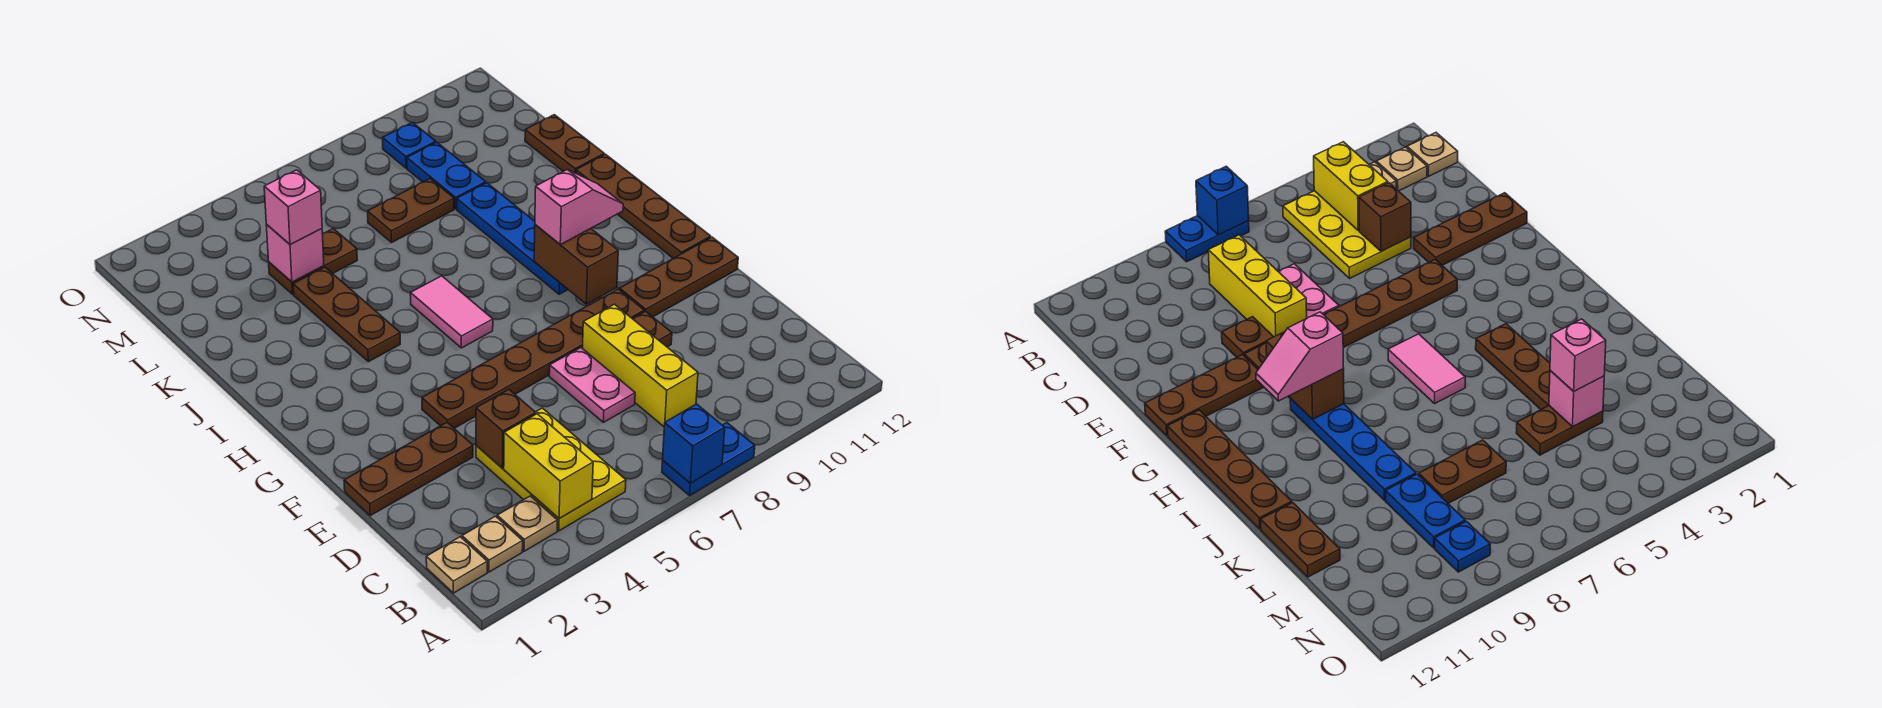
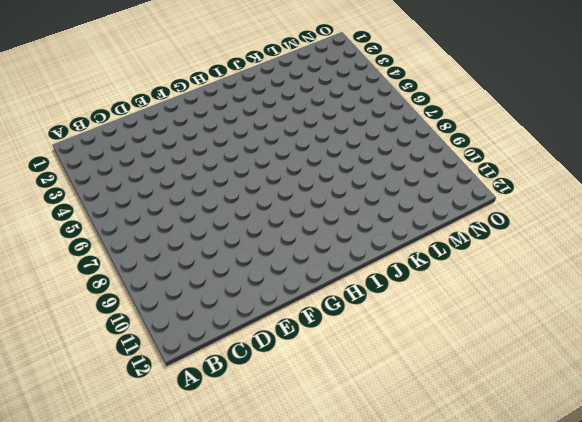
none -> blue plate A7:A8 level 1
none -> tan plate B1 level 1
none -> tan plate B2 level 1

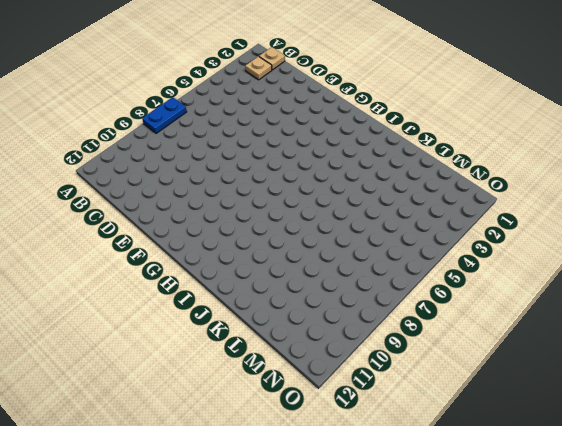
none -> tan plate B3 level 1
none -> yellow plate B4:D5 level 1
none -> yellow brick C8:E8 level 1

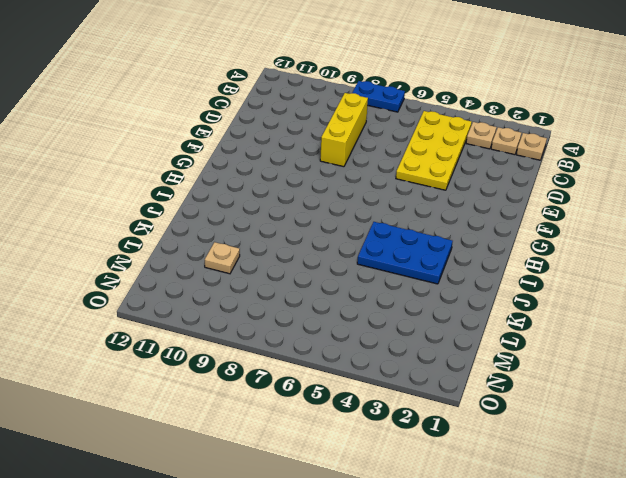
yellow plate B4:E5 level 1 -> yellow plate B4:D5 level 1
blue plate I3:J5 level 1 -> brown plate I4:K4 level 1
tan plate L10 level 1 -> none
none -> pink plate D7:E7 level 1
none -> brown plate E1:E3 level 1
none -> brown plate E9 level 1

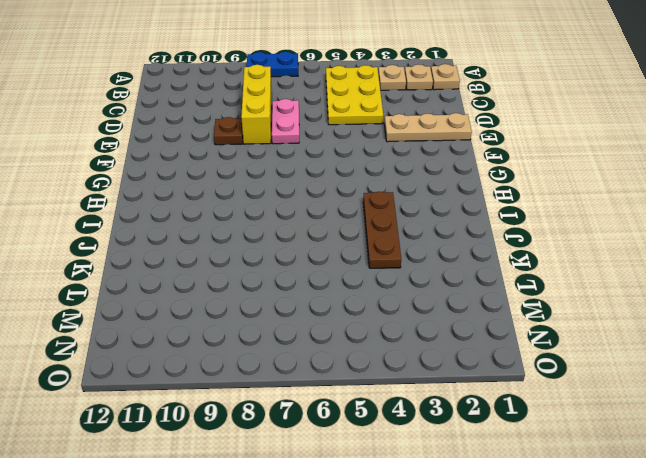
tan plate E1:E3 level 1 -> brown plate E1:E3 level 1
none -> brown plate F4:F9 level 1
none -> brown plate F10:F12 level 1
none -> brown plate G12:J12 level 1

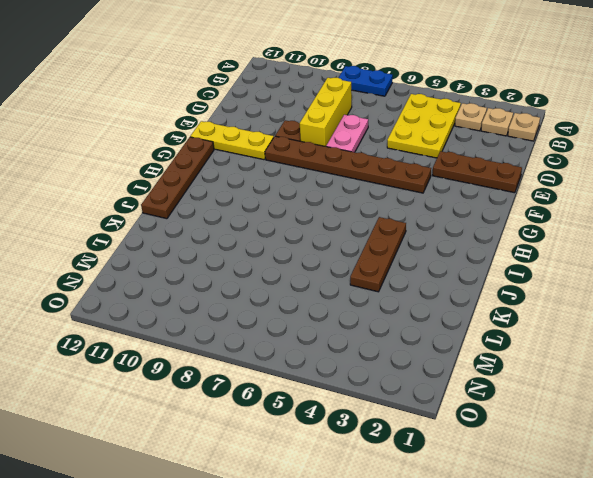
yellow plate F10:F12 level 1 -> brown plate F10:F12 level 1
none -> pink tile H6:I6 level 1
none -> blue plate H9:K9 level 1
none -> brown plate K12:L12 level 1

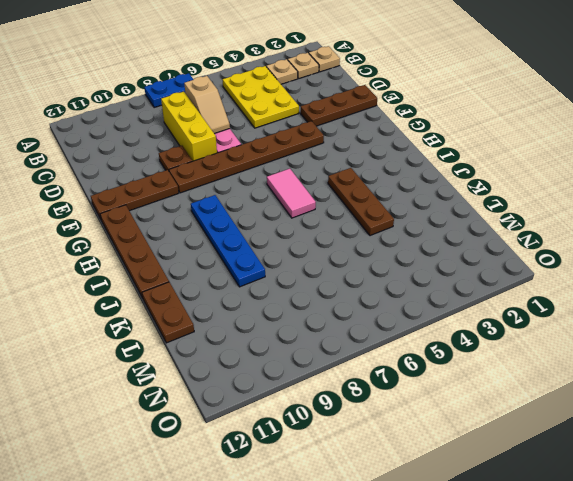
tan slope C7:D7 level 2 top C -> none
none -> brown plate L4:L5 level 1
none -> brown plate L7:L8 level 1
none -> blue plate L9:M9 level 1

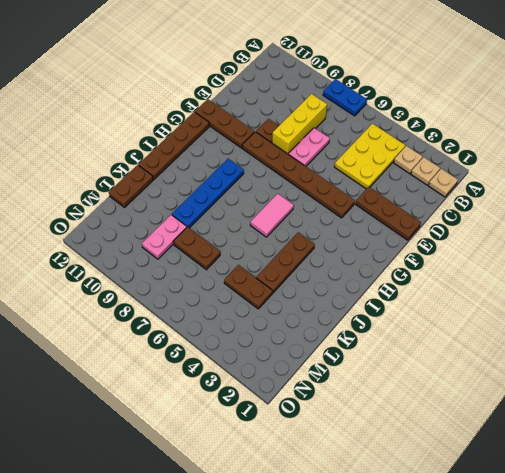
pink plate L9:M9 level 1 -> blue plate L9:M9 level 1
none -> blue plate N9 level 1
none -> blue brick A7 level 2
none -> yellow brick B4:C4 level 2

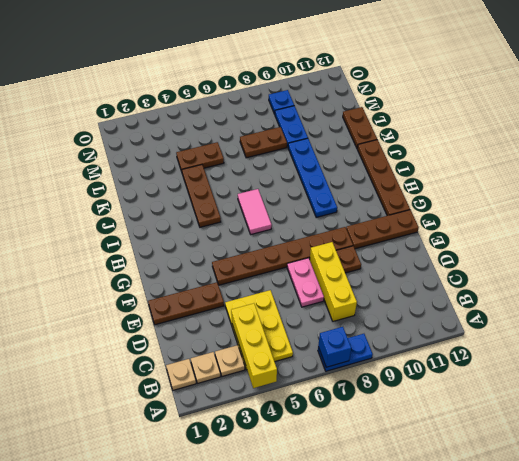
yellow brick A4:C4 level 2 -> yellow brick B4:C4 level 2
none -> brown brick D4 level 2
none -> brown brick G9:H9 level 2
none -> pink brick L4 level 2

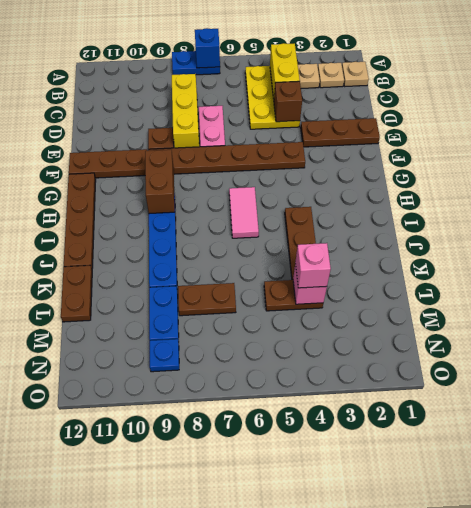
none -> pink slope H9:H10 level 3 top 9

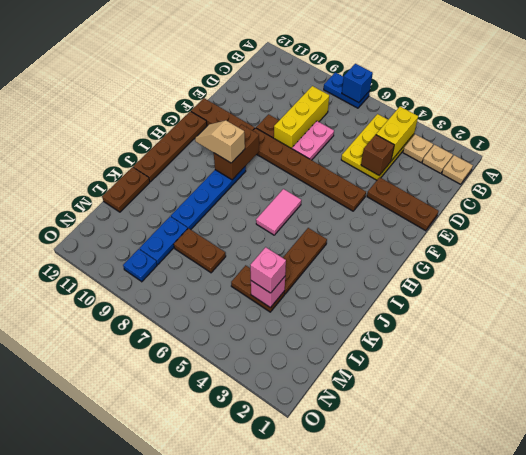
tan slope H9:H10 level 3 top 9 -> pink slope H9:H10 level 3 top 9

